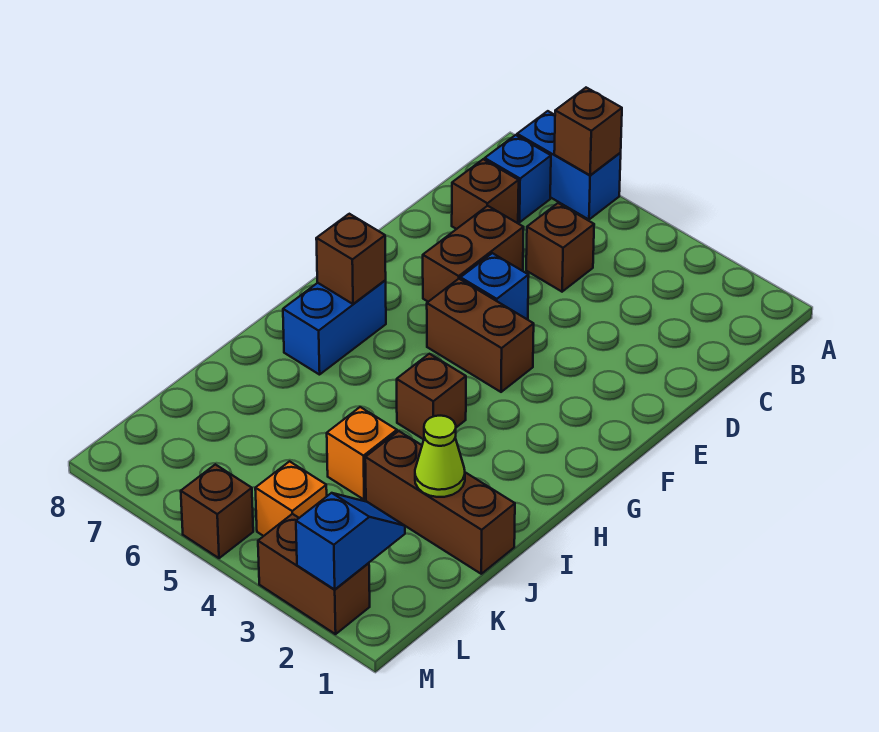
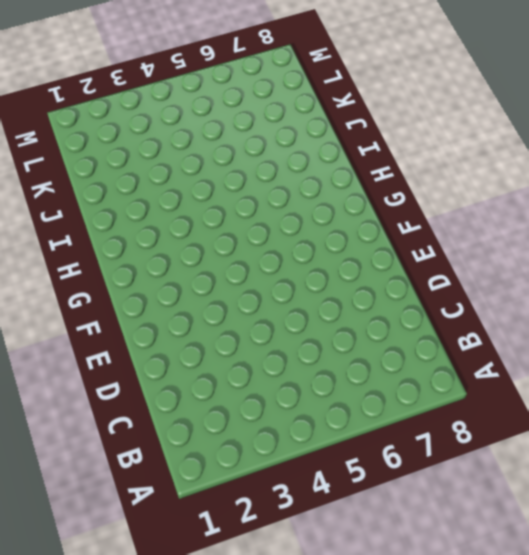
none -> blue brick A6:A7 level 1
none -> blue brick B7 level 1
none -> brown brick C5 level 1

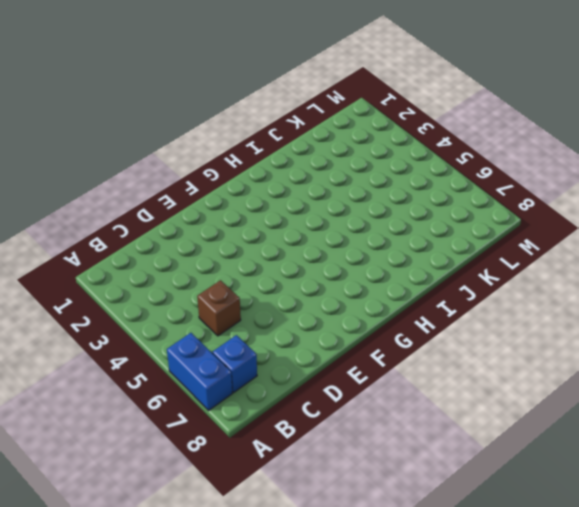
none -> brown brick C7 level 1
none -> brown brick D6:E6 level 1
none -> blue brick E5 level 1

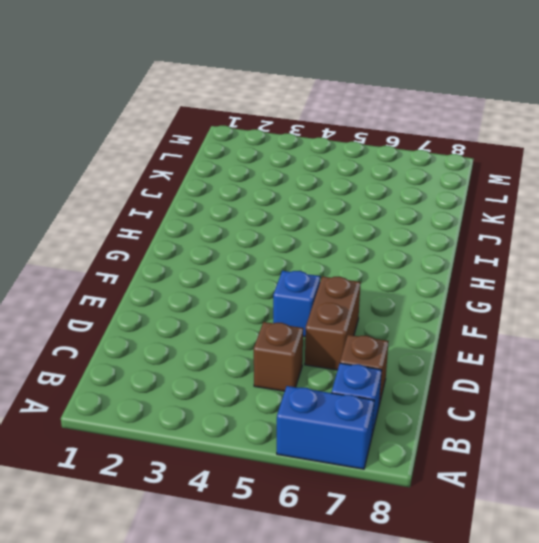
none -> brown brick F4:F5 level 1
none -> blue brick G7:H7 level 1
none -> brown brick H4 level 1

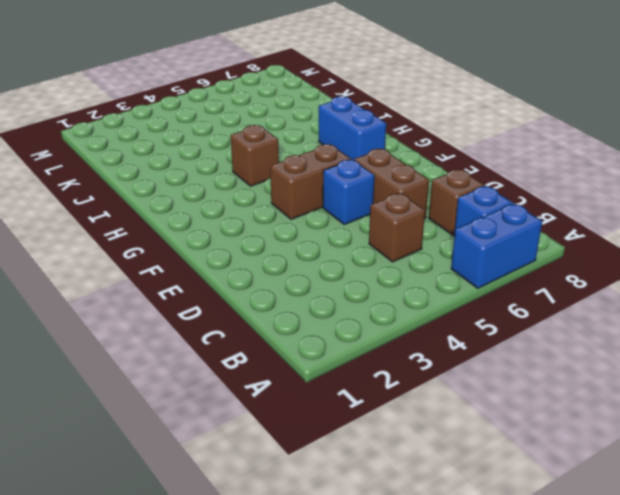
none -> brown brick J1:J3 level 1
none -> orange brick J4 level 1
none -> orange brick L4 level 1

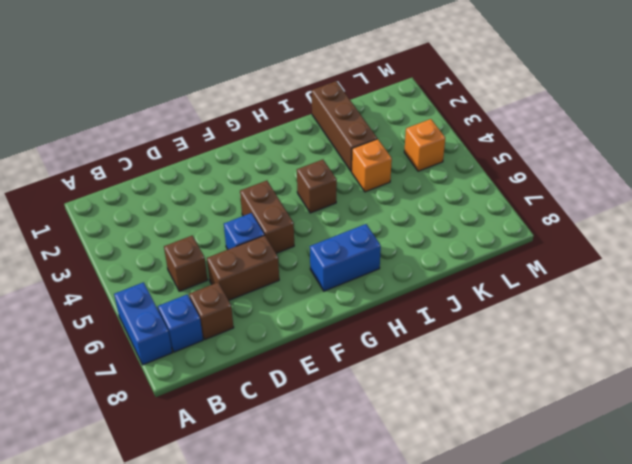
none -> brown brick M2:M3 level 1
none -> brown brick M5 level 1
none -> brown brick A6 level 2

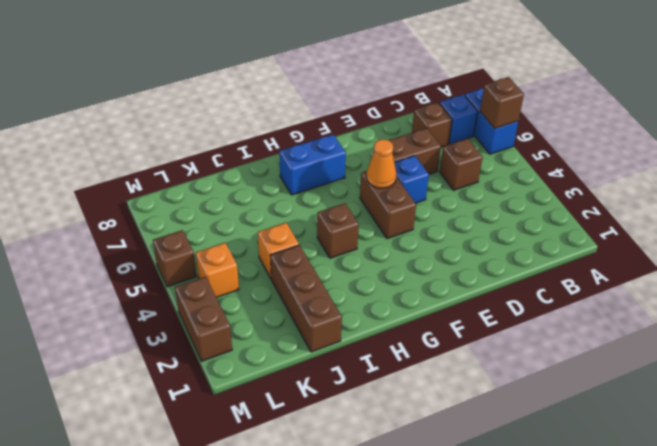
orange cone F5 level 2 -> none
none -> brown brick G7 level 2
none -> lime cone J2 level 2
none -> blue slope L2:M2 level 2 top M

